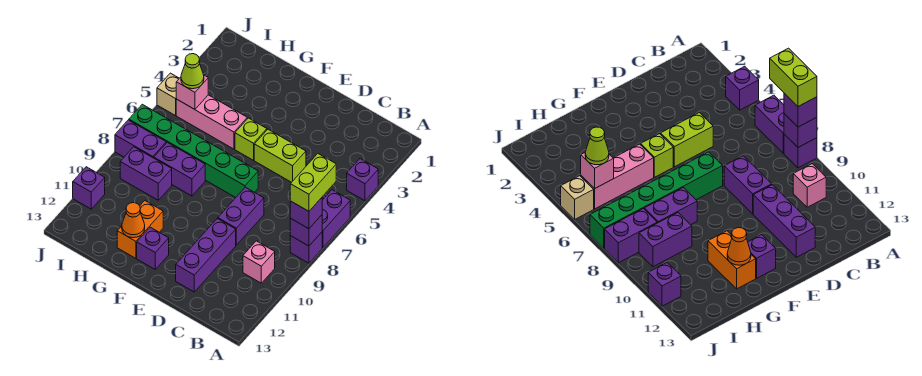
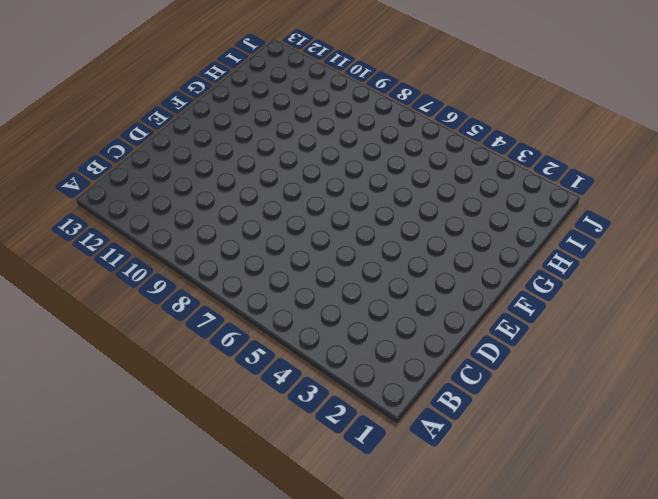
none -> purple brick A4 level 1
none -> purple brick A6:A7 level 1
none -> purple brick A8 level 1

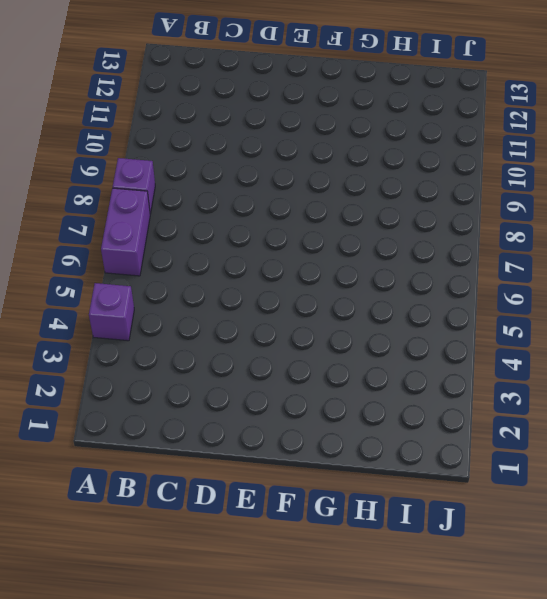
none -> pink brick B10 level 1
none -> lime brick D5:E5 level 1
none -> purple brick D8:D9 level 1

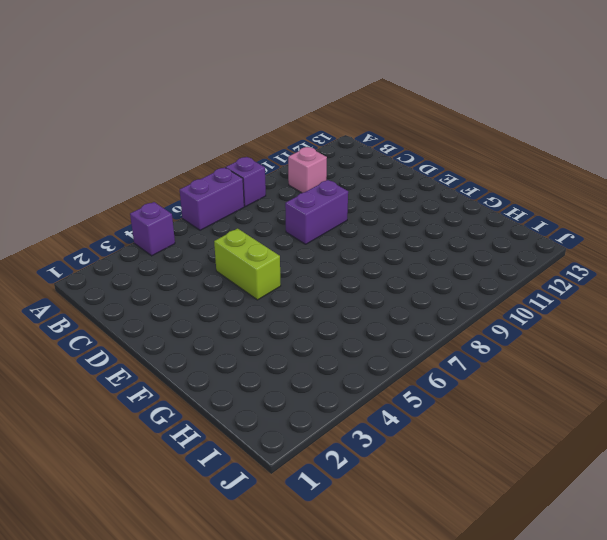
none -> purple brick D10:D12 level 1
none -> green brick E7:J7 level 1
none -> lime brick F5 level 1

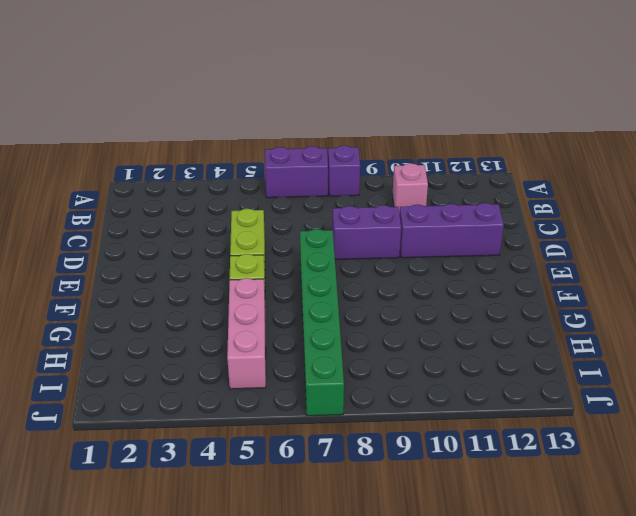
none -> purple brick A4 level 1
none -> purple brick F12 level 1
none -> purple brick G8:H8 level 1

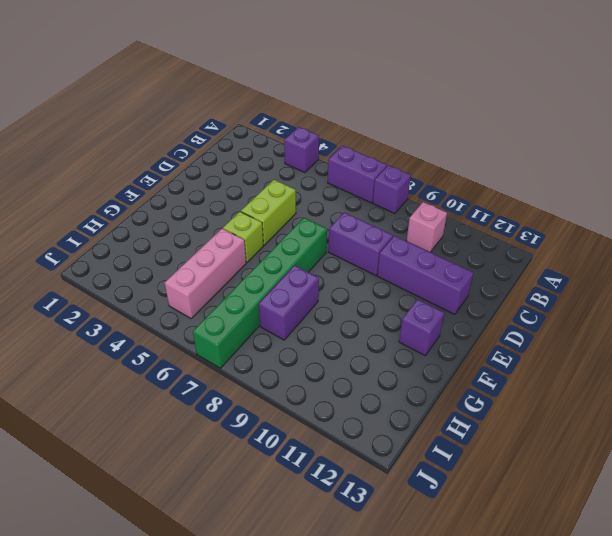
none -> orange brick G11:G12 level 1
none -> purple brick H9:I9 level 1
none -> purple brick I8:J8 level 1

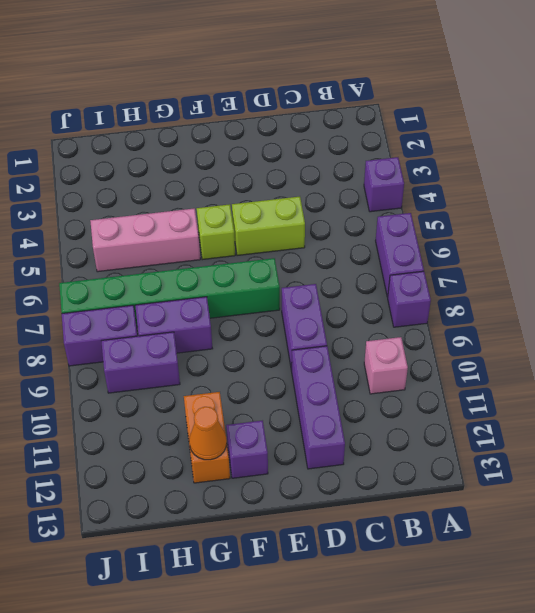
none -> tan brick J5 level 1
none -> purple brick J11 level 1
none -> purple brick A8 level 2

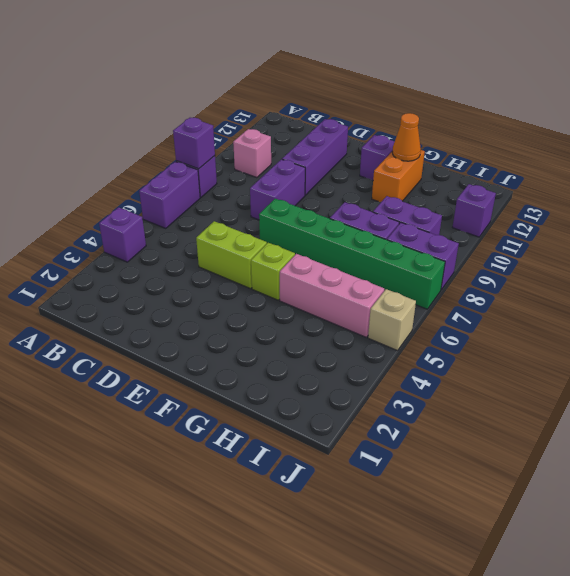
none -> pink brick I5 level 2
none -> purple brick A8 level 3
none -> lime cone I5 level 3

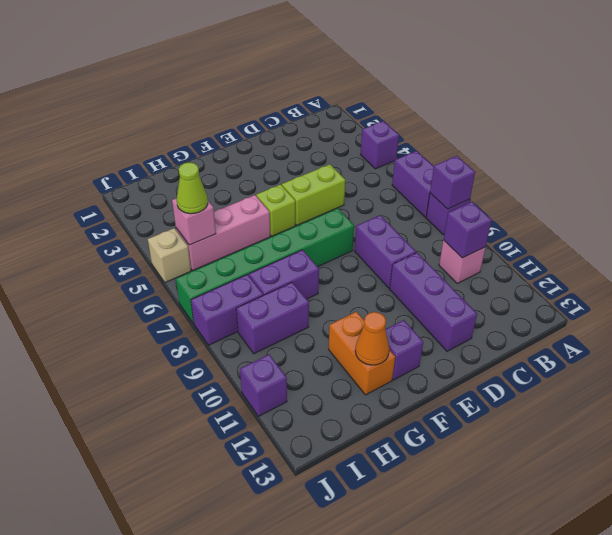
purple brick B10 level 2 -> purple brick A8 level 3
none -> lime brick A7:A8 level 4

